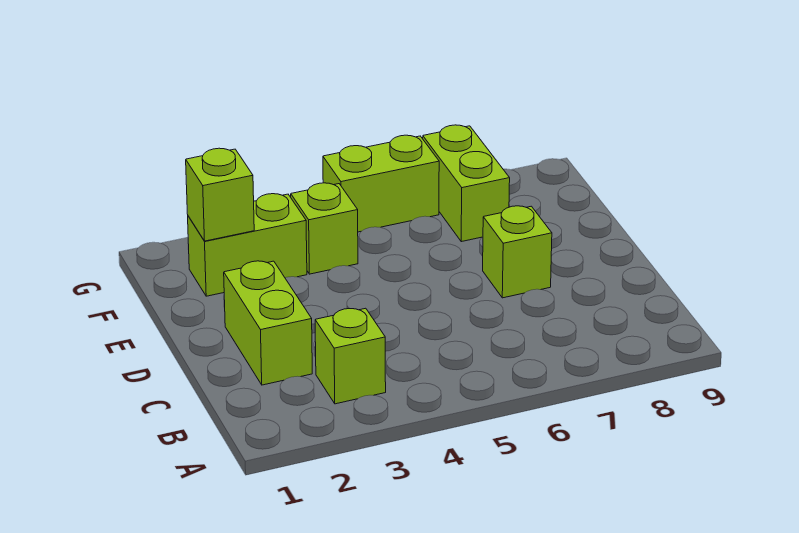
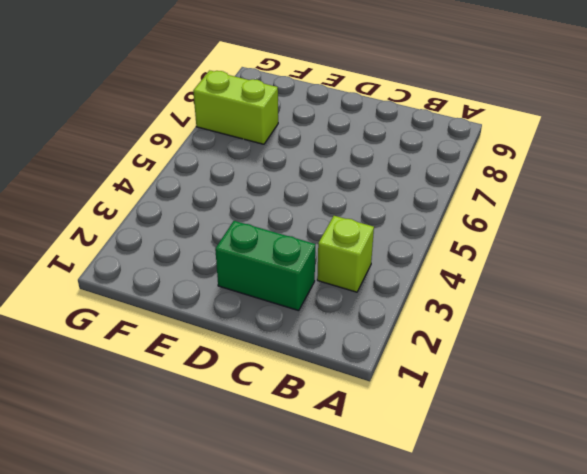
green brick C2:D2 level 1 -> lime brick C2:D2 level 1
none -> lime brick D7 level 1
none -> lime brick F2:F3 level 1

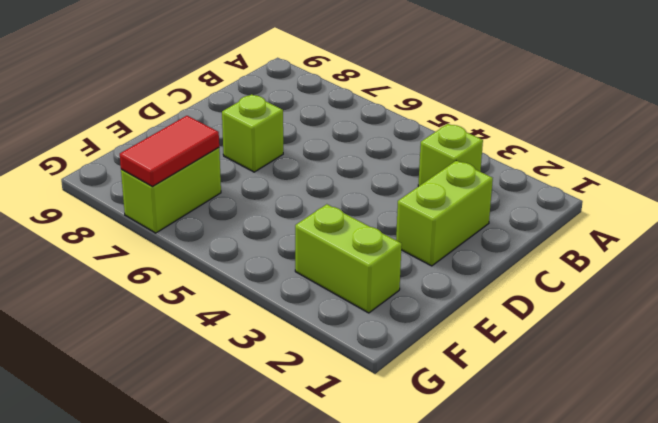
red tile F7:G7 level 2 -> none
none -> lime brick F4 level 1
none -> lime brick G5:G6 level 1

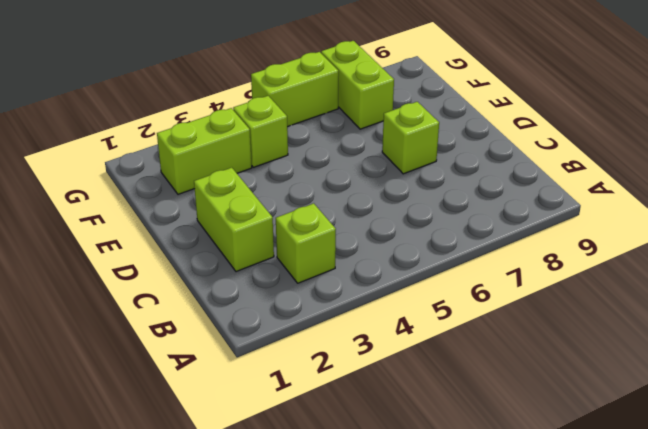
none -> lime brick F2 level 2

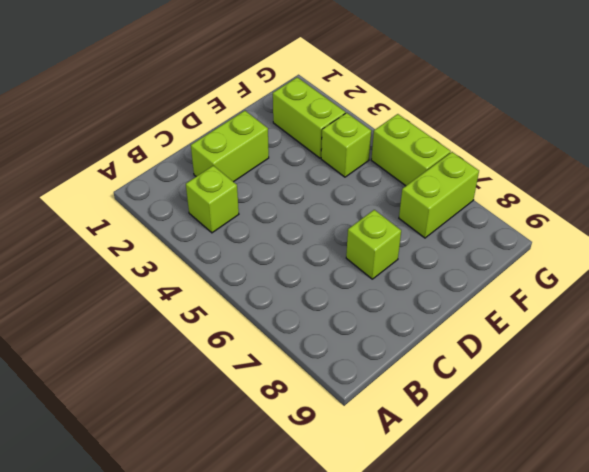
none -> lime brick F2 level 2

